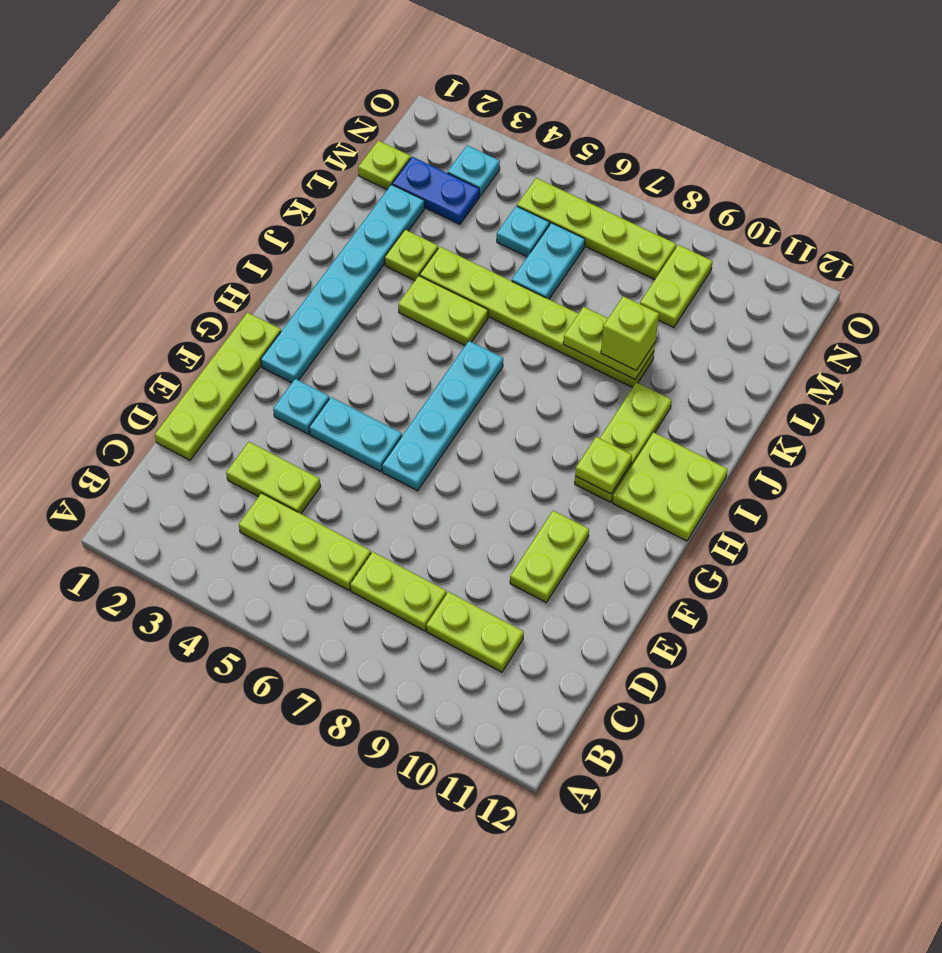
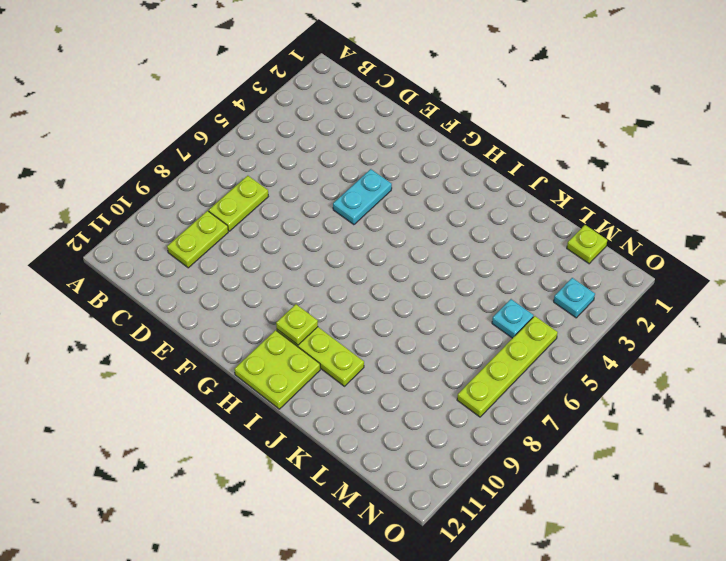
none -> lime plate C4:C6 level 1
none -> lime plate D1:G1 level 1
none -> lime plate D3:D4 level 1

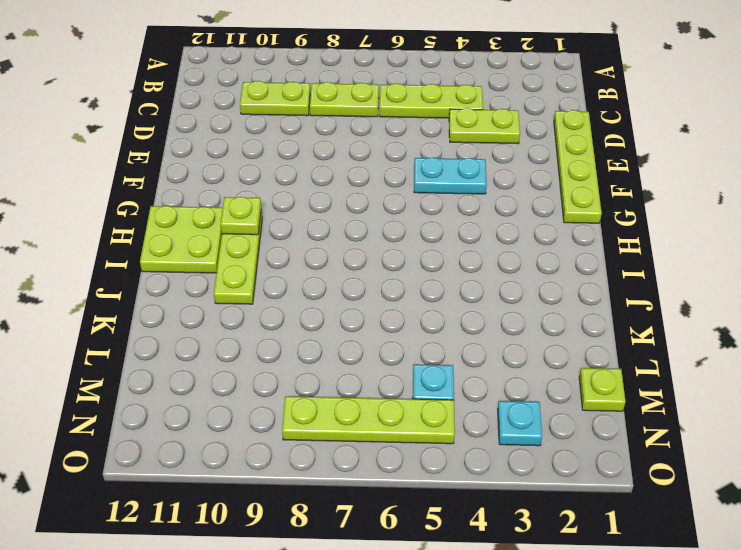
none -> lime plate E10:F10 level 1
none -> cyan plate F3 level 1
none -> cyan plate F6:I6 level 1

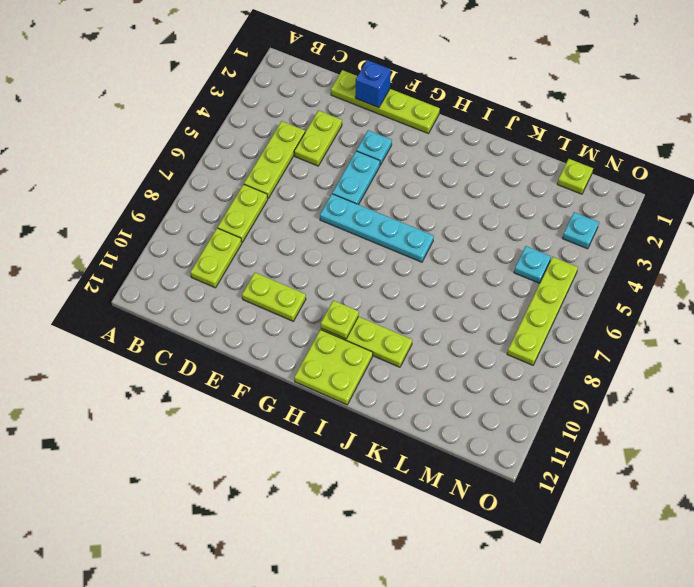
blue brick E1 level 2 -> none
none -> cyan plate G2:L2 level 1
none -> lime plate J4:J5 level 1
none -> lime plate K3 level 1

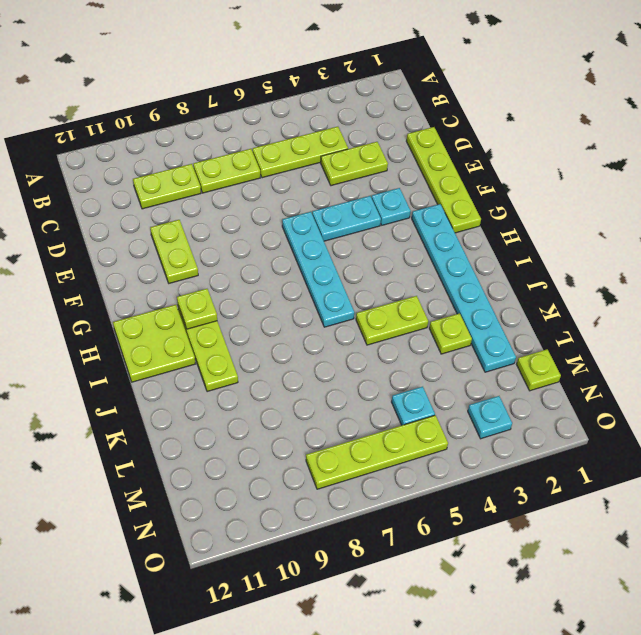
none -> lime plate K4:K9 level 1
none -> cyan plate L6:M6 level 1
none -> blue plate M2:M3 level 1

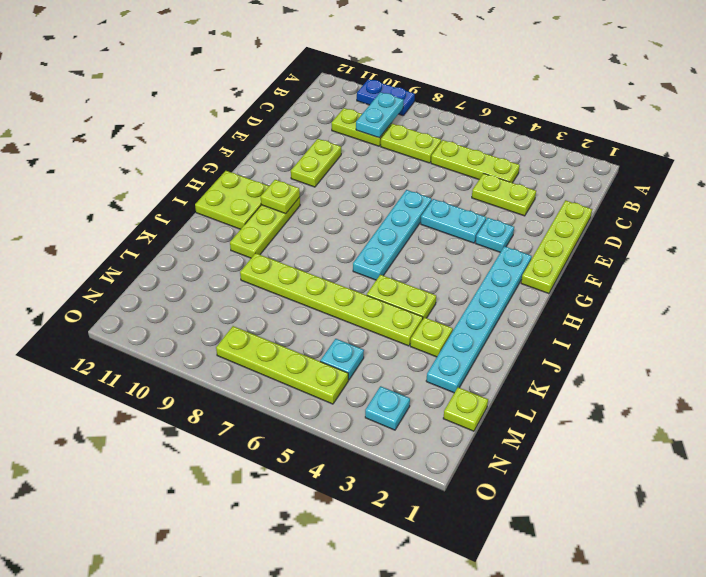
blue plate A9:A10 level 1 -> blue plate M2:M3 level 1
cyan plate B9:C9 level 2 -> cyan plate L6:M6 level 1
none -> lime plate M9:N9 level 1
none -> lime plate K8:K9 level 2
none -> lime brick K9 level 3

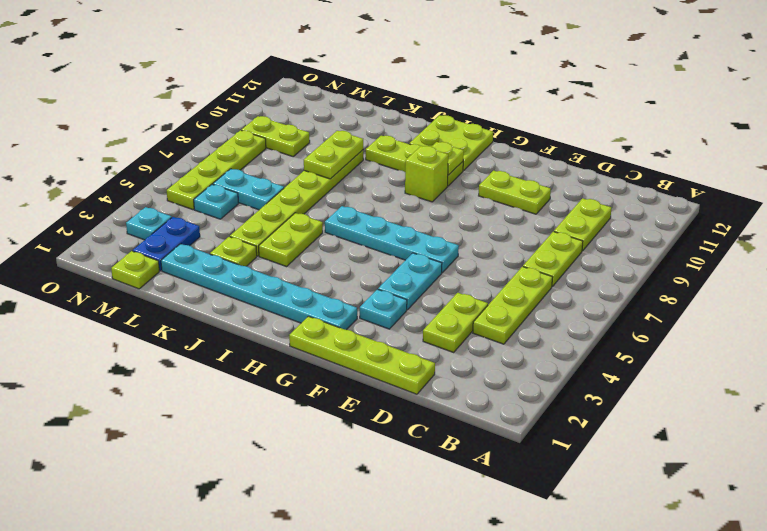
lime brick H9 level 1 -> lime brick K9 level 3

